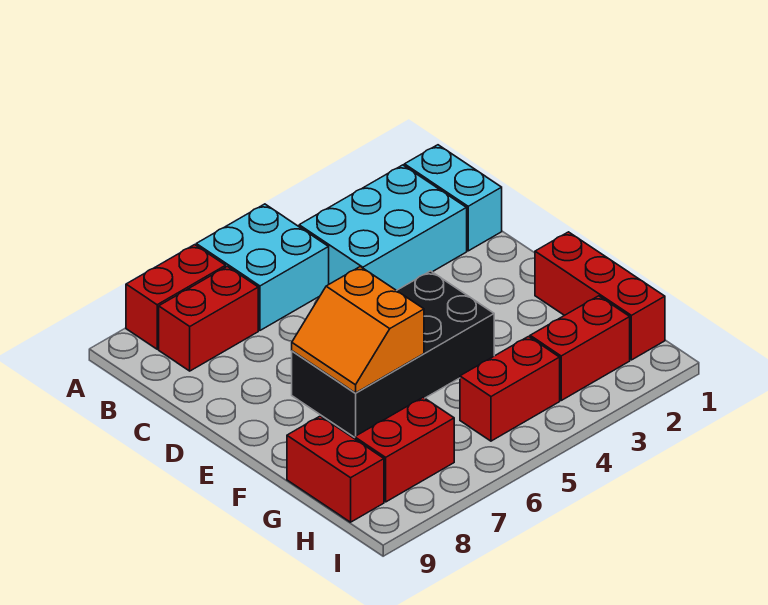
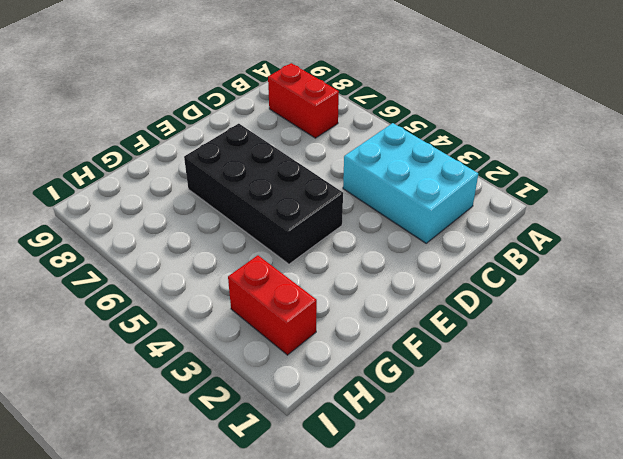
none -> cyan brick A5:B6 level 1
none -> red brick A7:A8 level 1
none -> cyan brick B1:C1 level 1

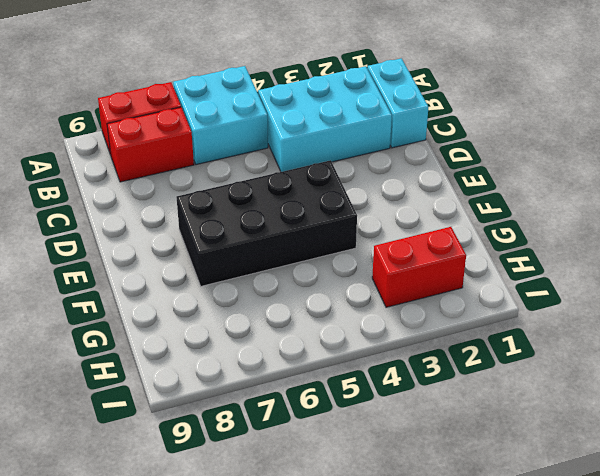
none -> red brick F1:H1 level 1
none -> red brick G9:H9 level 1
none -> red brick H4:H5 level 1

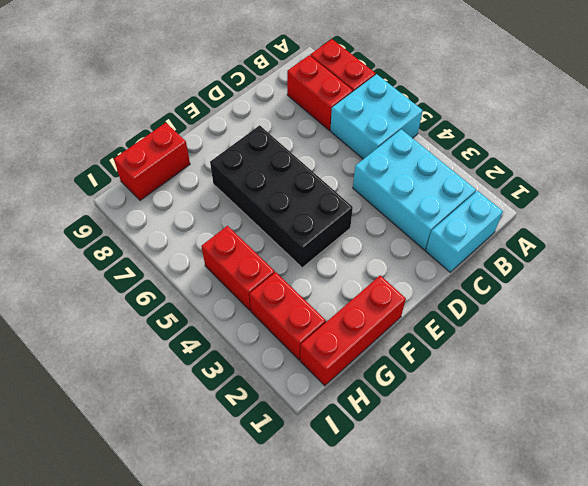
none -> red brick H7:H8 level 1
none -> orange slope E6:F7 level 2 top 6

